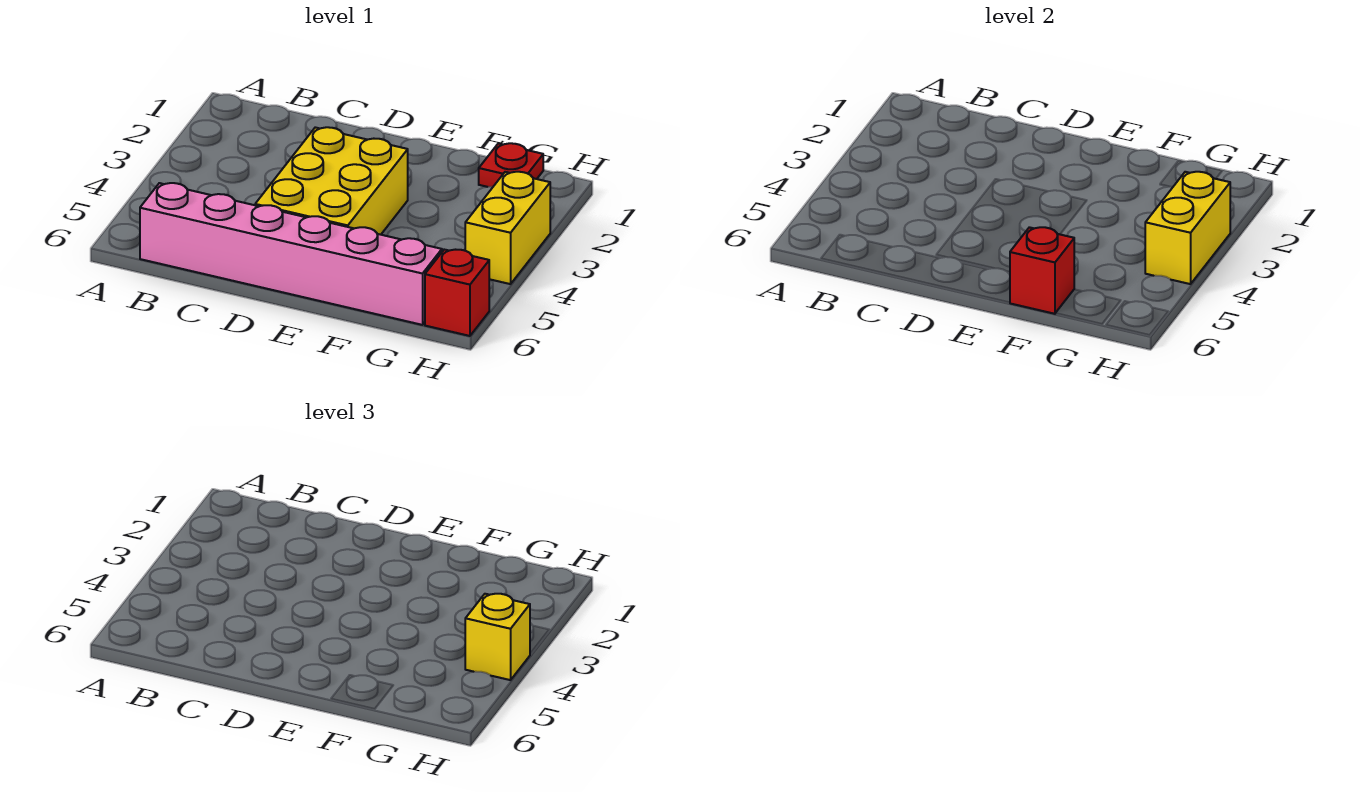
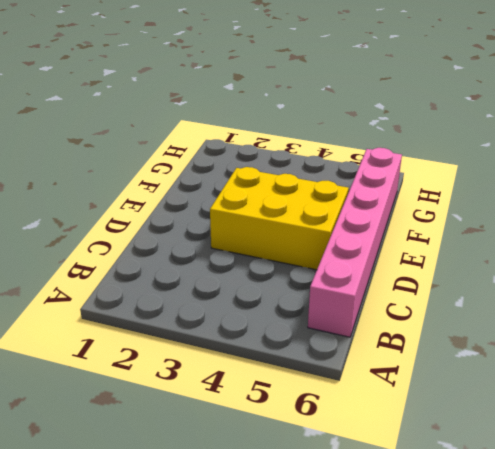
none -> red plate G1 level 1
none -> yellow brick H3:H4 level 1

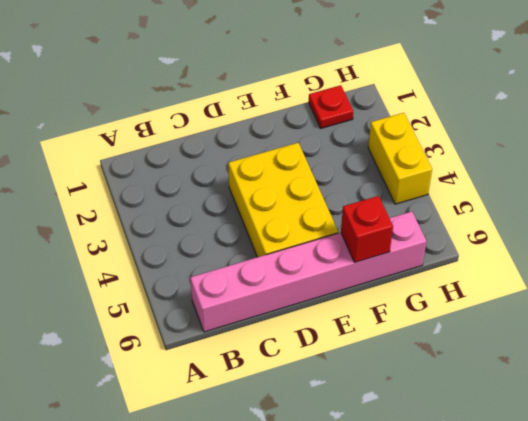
none -> red brick H6 level 1
none -> yellow brick H3:H4 level 2

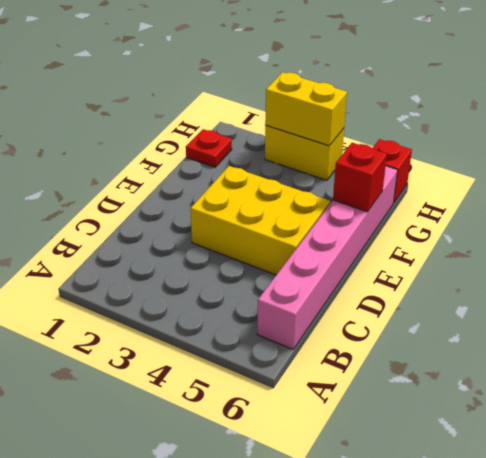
none -> yellow brick H4 level 3

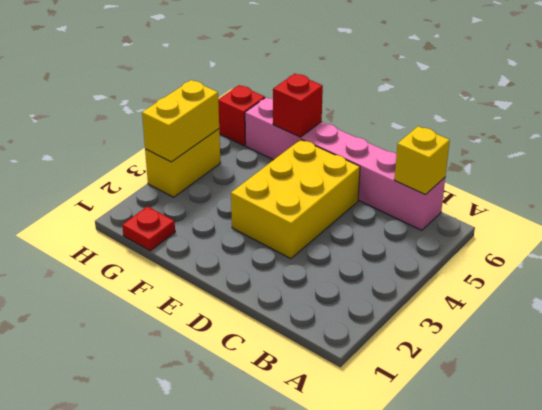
yellow brick B6 level 2 -> yellow brick H4 level 3

